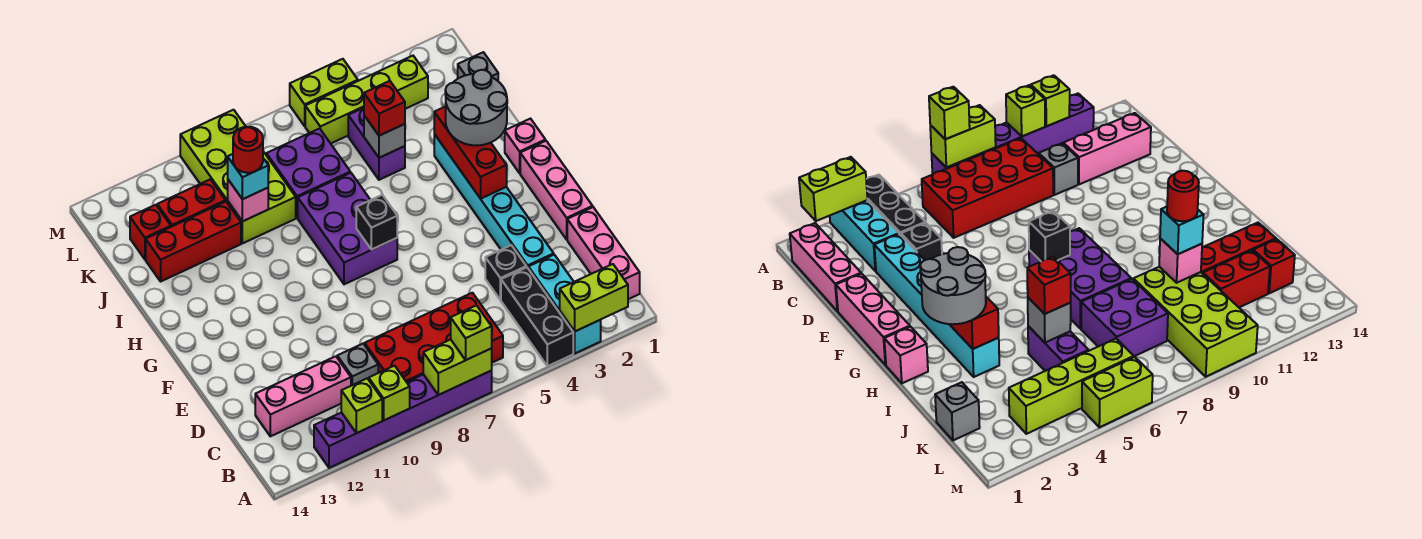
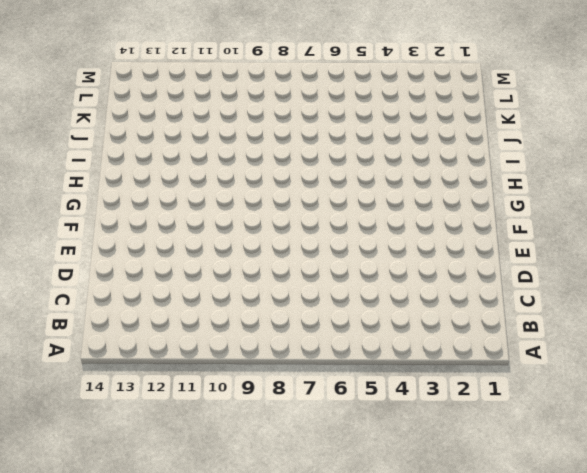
none -> cyan brick A3:C3 level 1
none -> black brick A4:C4 level 1
none -> purple brick A7:A12 level 1
none -> pink brick B1:D1 level 1

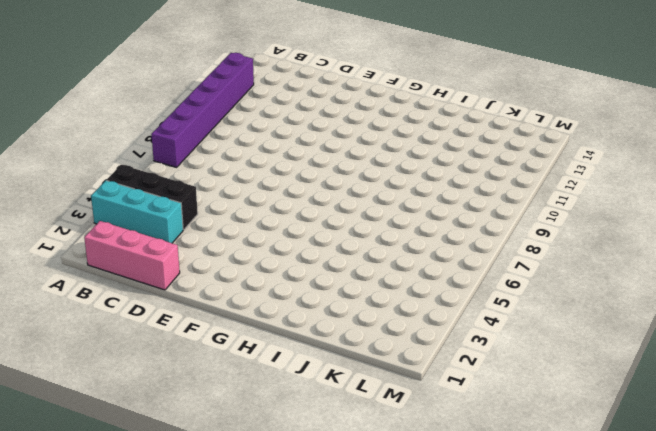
none -> red brick B6:C9 level 1
none -> grey brick C10 level 1
none -> pink brick C11:C13 level 1
none -> cyan brick D3:I3 level 1

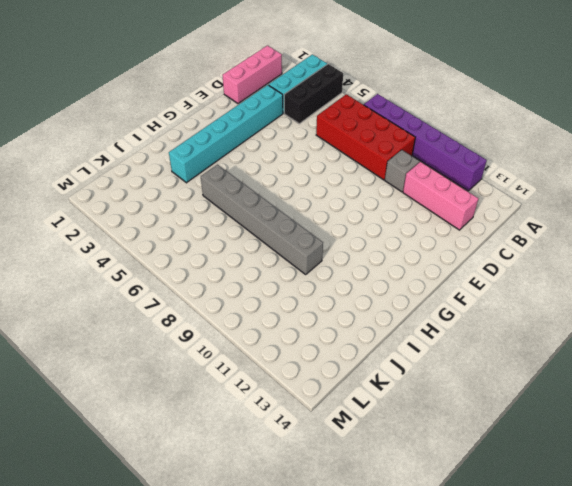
grey brick I5:I10 level 1 -> purple brick G7:I8 level 1
none -> black brick D4 level 1
none -> pink brick E1:G1 level 1
none -> pink brick H1 level 1
none -> purple brick J5:K5 level 1

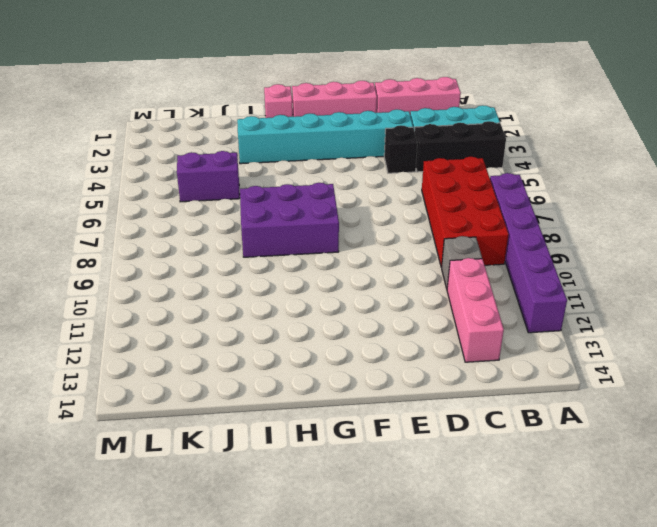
none -> purple brick J7:K8 level 1
none -> lime brick J9:M10 level 1
none -> red brick J11:J13 level 1
none -> grey brick K1 level 1

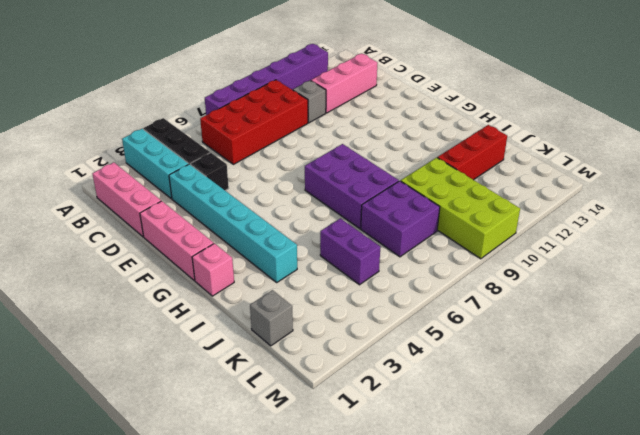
none -> red brick K11:K12 level 1
none -> red brick K13 level 1
none -> lime brick L3:L6 level 1
none -> lime brick M5:M6 level 1

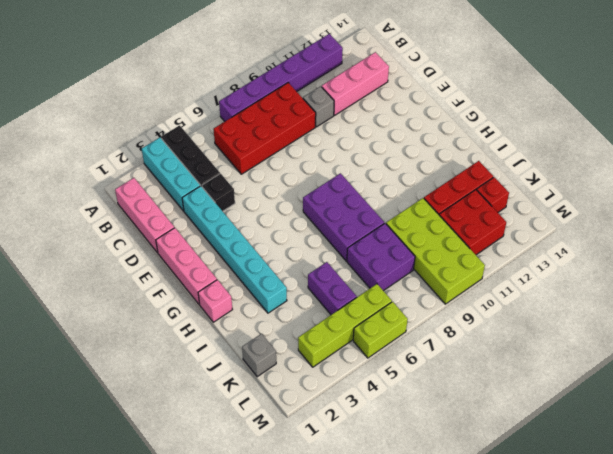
red brick K11:L12 level 1 -> red brick K11:K12 level 1
none -> lime brick A2:A3 level 2
none -> lime brick A7:A8 level 2
none -> lime brick A10 level 2
none -> lime brick A11 level 2

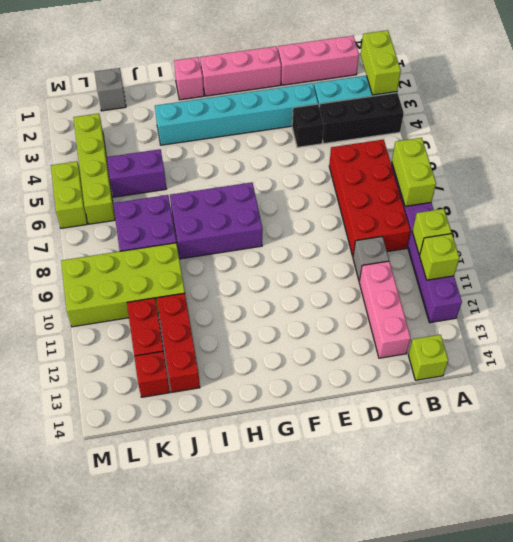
lime brick B14 level 1 -> lime brick A7 level 3
none -> red brick G3:I3 level 2
none -> black brick G7 level 2
none -> grey brick J5 level 2
none -> pink brick J10 level 2

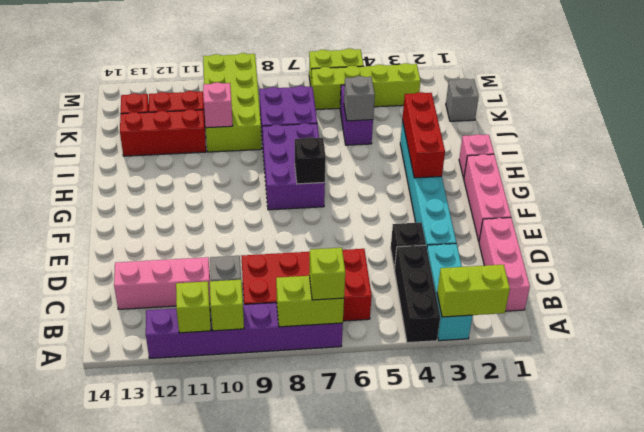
none -> grey round brick H2:I3 level 3
none -> red brick J5 level 3
none -> cyan brick J10 level 3
none -> red round brick J10 level 4

